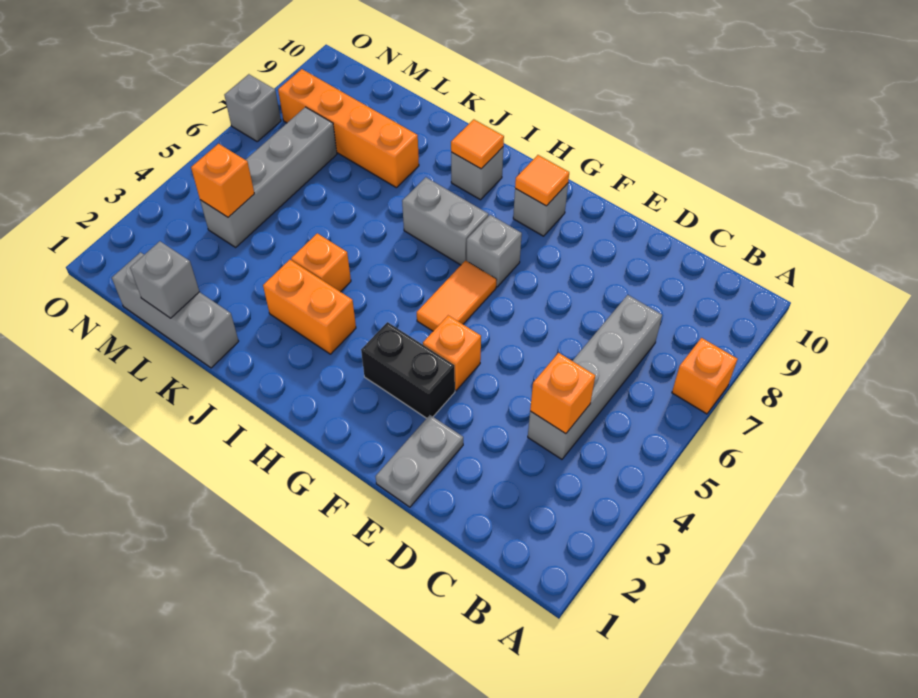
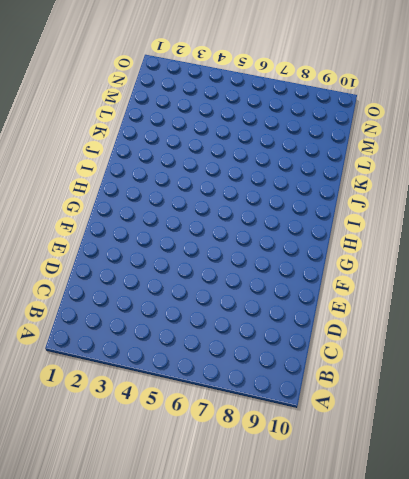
none -> orange brick A7 level 1
none -> grey brick C4:C7 level 1
none -> grey plate E1:E2 level 1

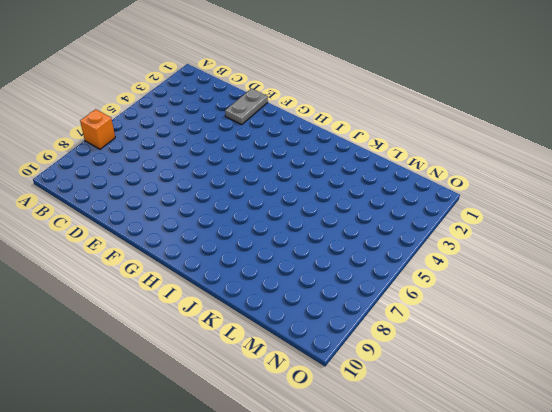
none -> grey brick C4:C7 level 1
none -> black brick F3:G3 level 1
none -> orange brick F4 level 1

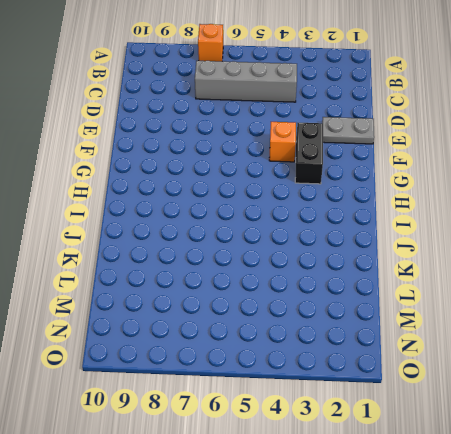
none -> orange tile G5:G6 level 1
none -> grey brick G7 level 1
none -> grey brick G9 level 1

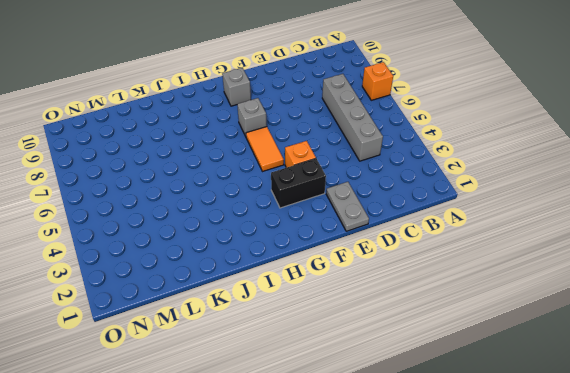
none -> grey brick H7:I7 level 1
none -> orange brick I3:J3 level 1
none -> grey brick I9 level 1

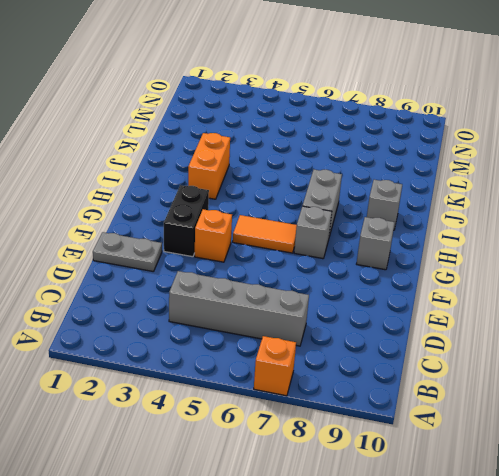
none -> orange brick J4 level 1
none -> grey brick K1:M1 level 1
none -> orange brick K8:N8 level 1

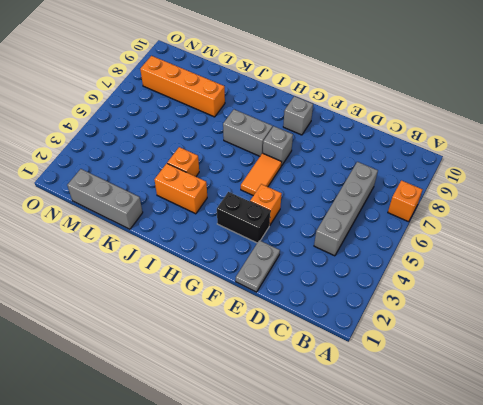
none -> grey brick I9 level 1
none -> grey brick M4:M7 level 1
none -> grey brick O7 level 1

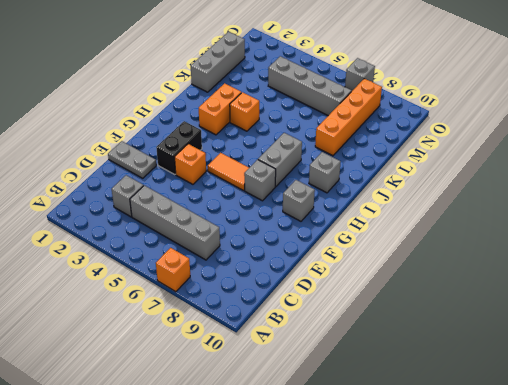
grey brick C3 level 1 -> grey brick L1 level 2
none -> orange brick C4 level 2
none -> orange tile G9 level 2
none -> orange tile I9 level 2

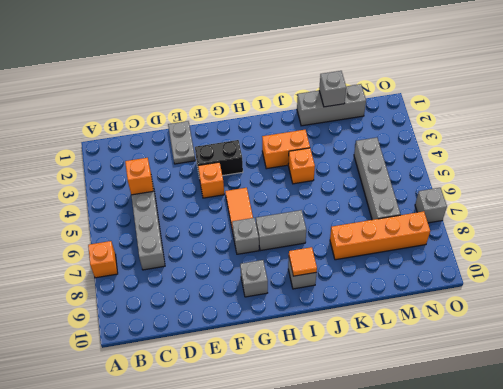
none -> orange tile G9 level 2
none -> orange brick M4 level 2

